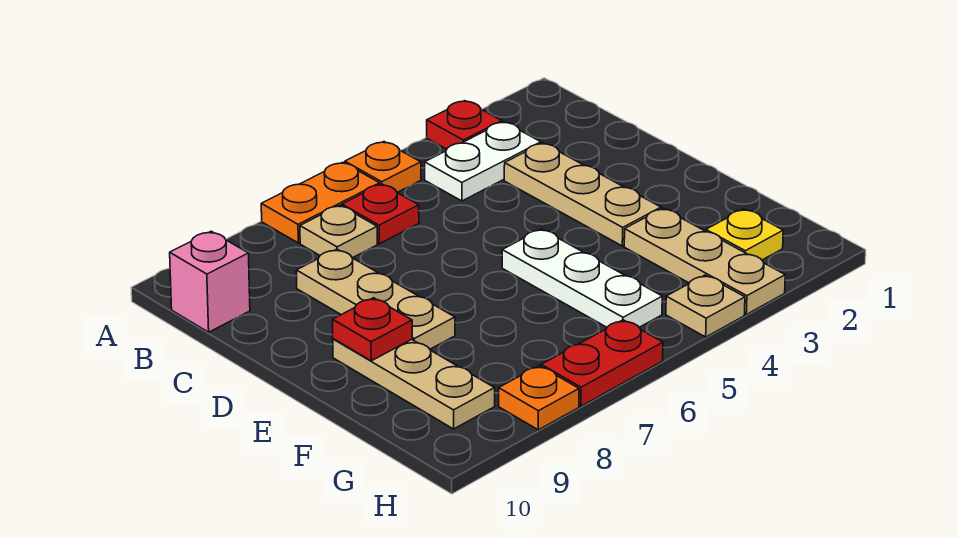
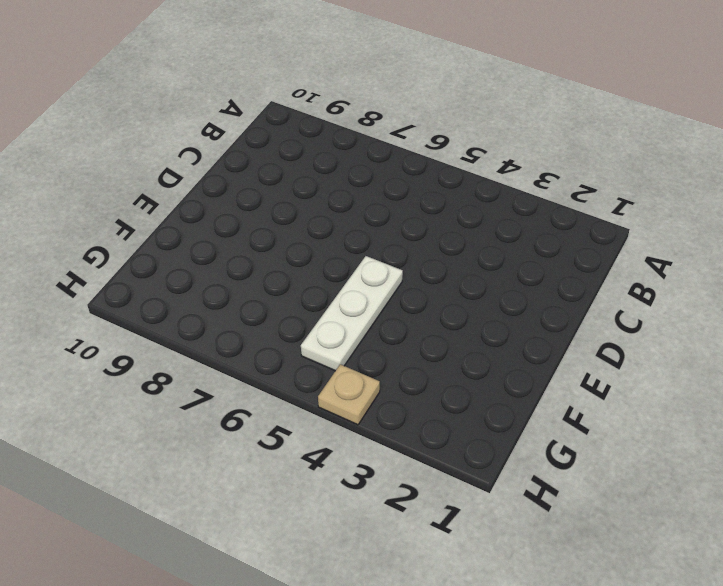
none -> red plate A3 level 1
none -> orange plate A5 level 1
none -> orange plate A6:A7 level 1

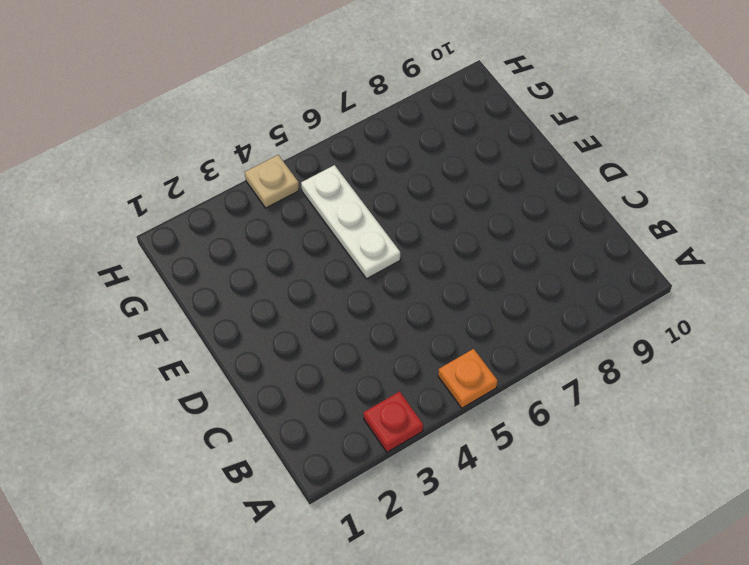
none -> orange plate A6:A7 level 1
none -> white plate B3:B4 level 1
none -> red plate B6 level 1

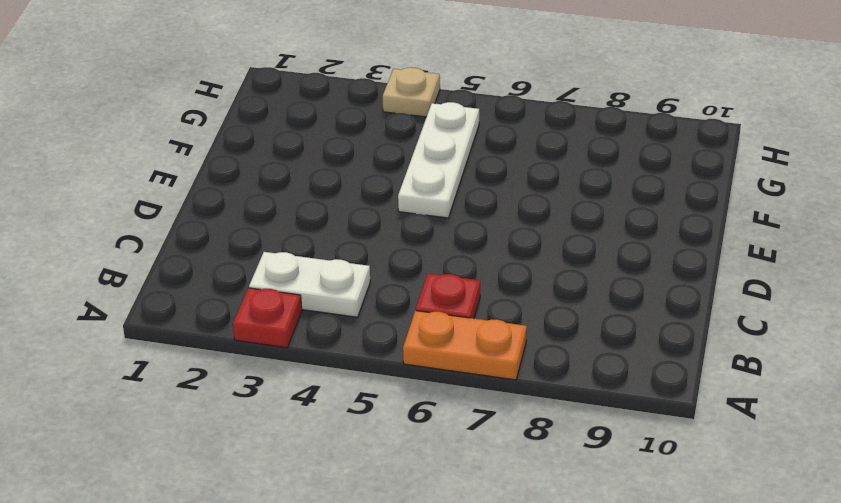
none -> orange plate A5 level 1
none -> tan plate B7 level 1
none -> pink brick B10 level 1

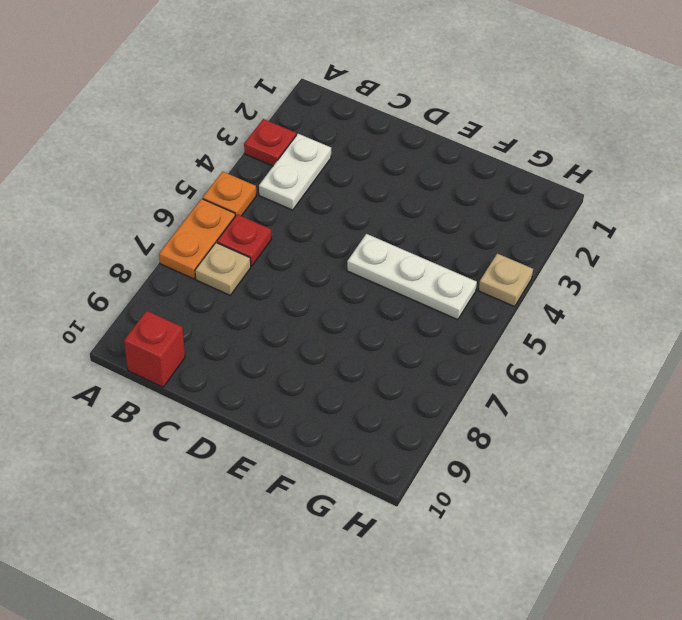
red brick B10 level 1 -> pink brick B10 level 1
none -> tan plate C3:E3 level 1
none -> tan plate C8:E8 level 1
none -> tan plate E9:G9 level 1

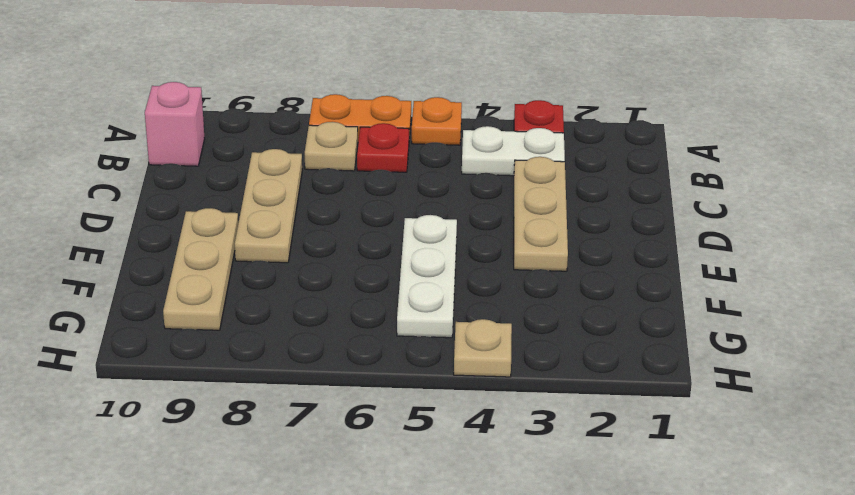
none -> tan plate F3:H3 level 1
none -> yellow plate G2 level 1
none -> red plate H6:H7 level 1

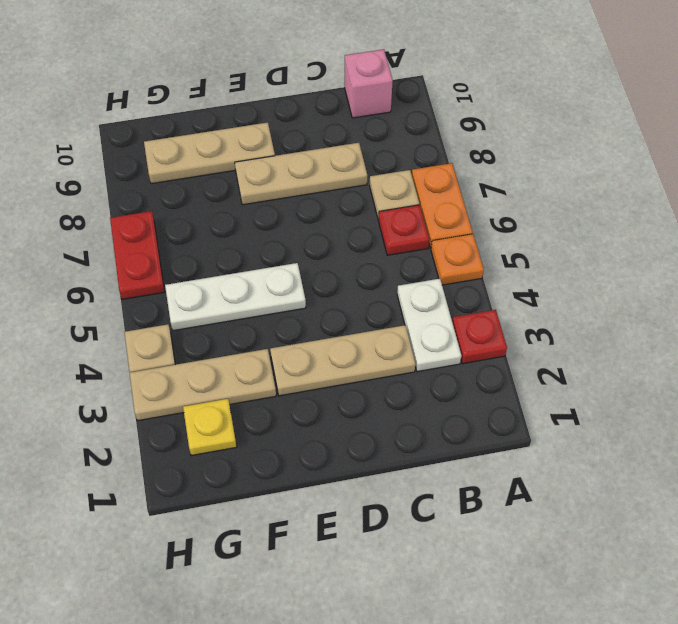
none -> orange plate H8 level 1
none -> red plate E9 level 2

